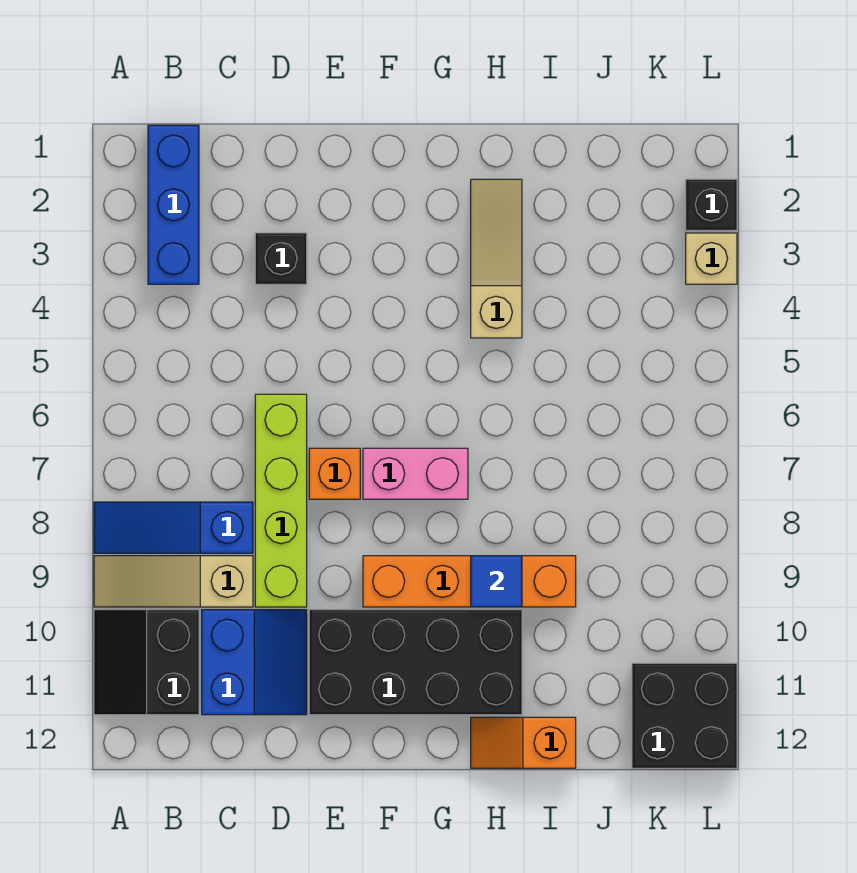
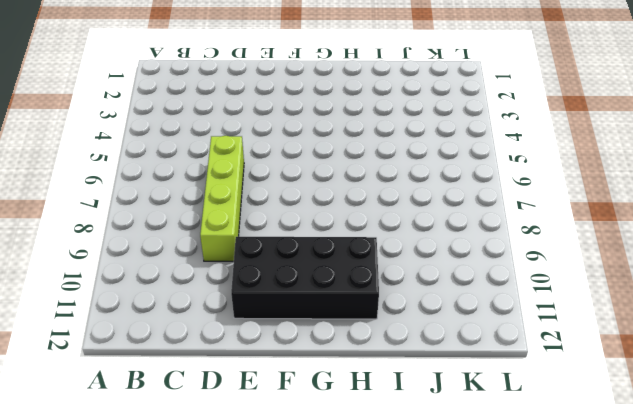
none -> blue slope A8:C8 level 1 top C
none -> tan slope A9:C9 level 1 top C
none -> black slope A10:B11 level 1 top B

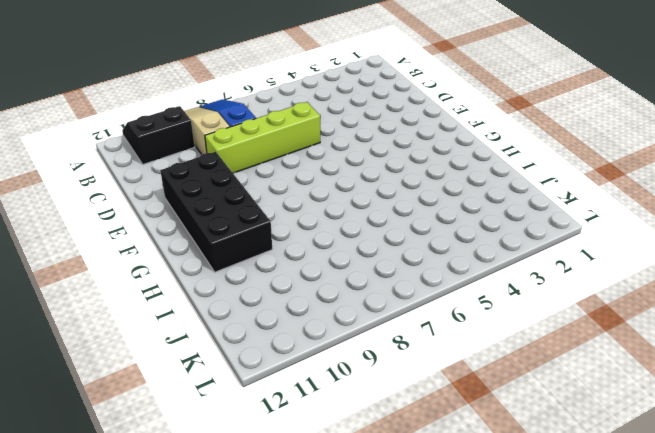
none -> blue brick B1:B3 level 1
none -> blue slope C10:D11 level 1 top C
none -> black brick D3 level 1

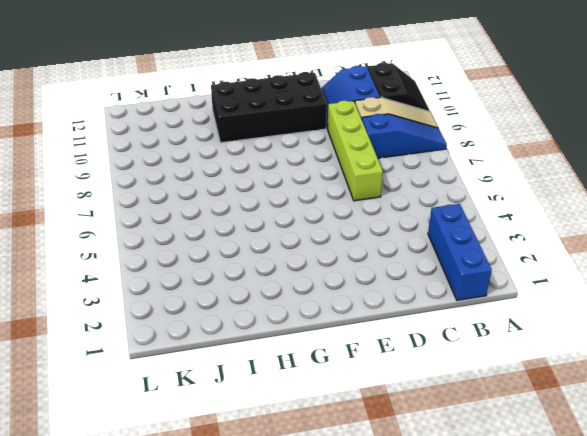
none -> black brick D3 level 1
none -> orange brick E7 level 1
none -> pink brick F7:G7 level 1

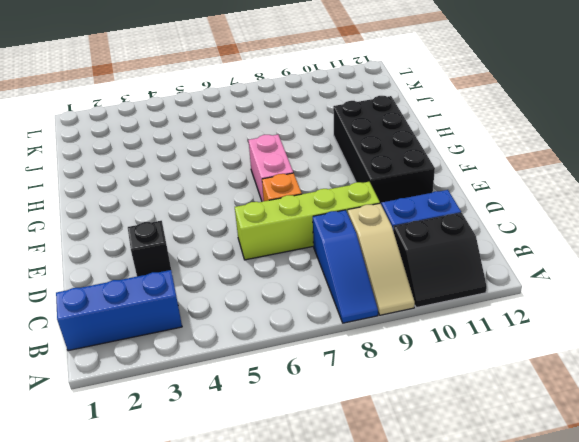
none -> orange brick F9:I9 level 1
none -> tan slope H2:H4 level 1 top 4
none -> orange slope H12:I12 level 1 top I

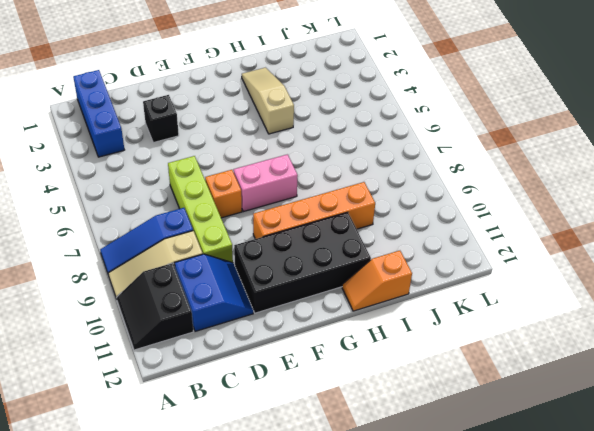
none -> black brick K11:L12 level 1
none -> black brick L2 level 1
none -> tan brick L3 level 1

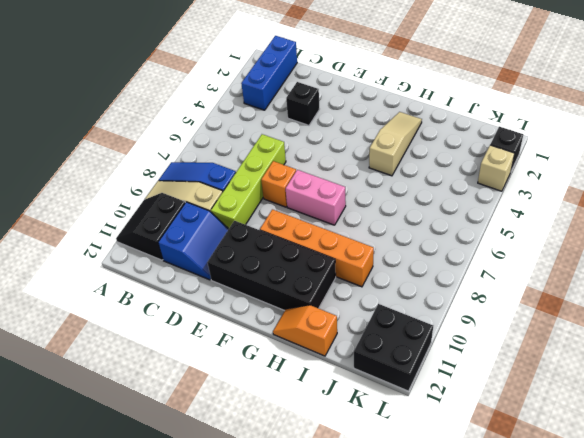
none -> blue tile H9 level 2

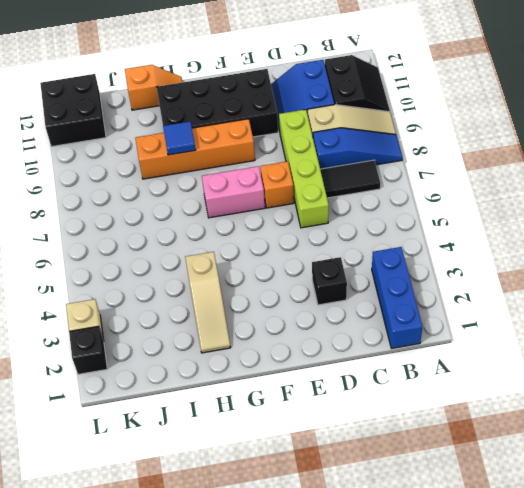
black tile B7:C7 level 1 -> none

